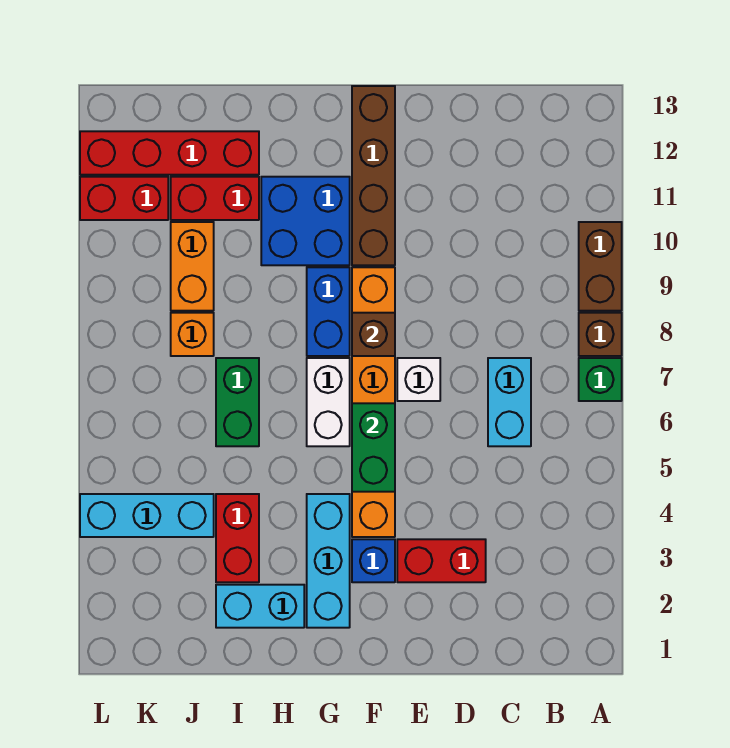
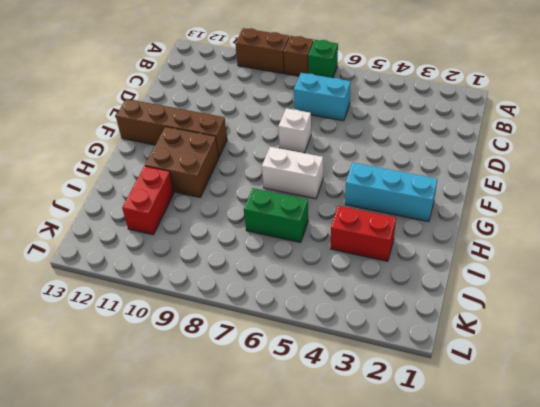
brown brick G10:H11 level 1 -> blue brick G10:H11 level 1
none -> red brick D3:E3 level 1
none -> blue brick F3 level 1
none -> orange brick F4:F9 level 1

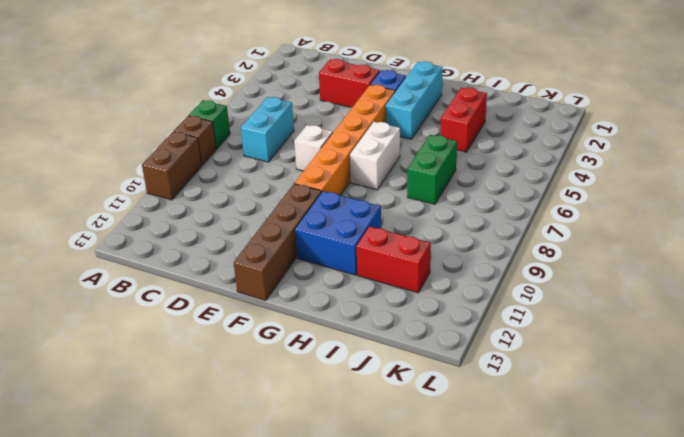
none -> blue brick G8:G9 level 1
none -> cyan brick H2:I2 level 1
none -> red brick I12:L12 level 1

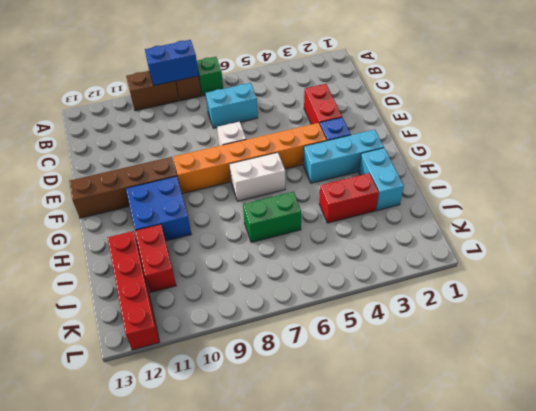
blue brick A8:A9 level 2 -> blue brick G8:G9 level 1
none -> cyan brick J4:L4 level 1
none -> orange brick J8 level 1
none -> orange brick J9:J10 level 1

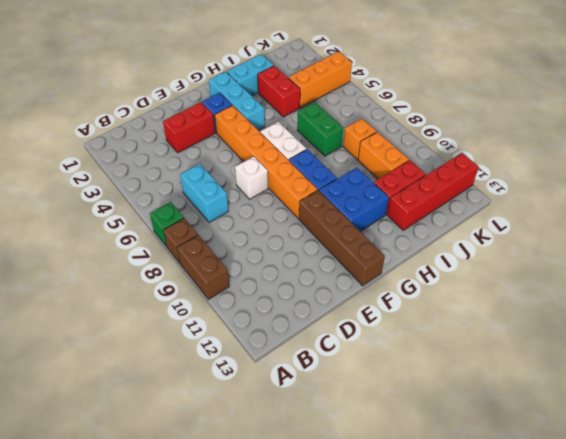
orange brick J4:L4 level 1 -> cyan brick J4:L4 level 1
none -> red brick K11:L11 level 1
none -> green brick F5:F6 level 2
none -> brown brick F8 level 2

